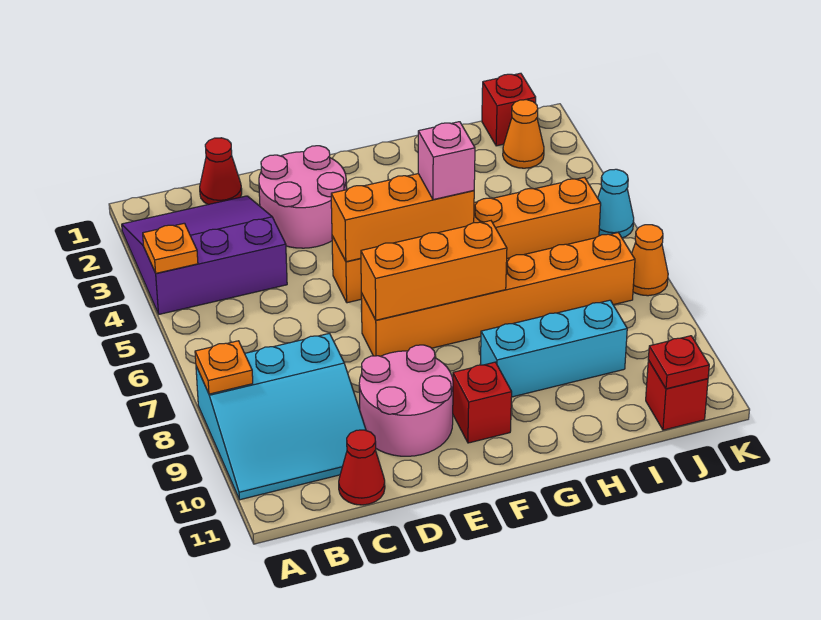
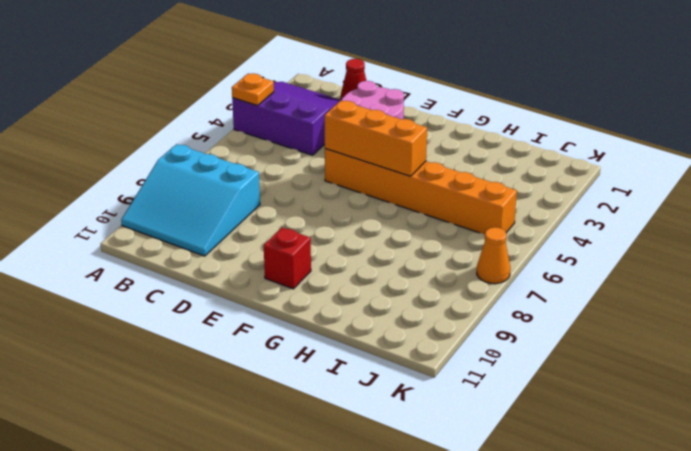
none -> red cone C11 level 1
none -> pink round brick D9:E10 level 1
none -> orange brick E7:J7 level 1

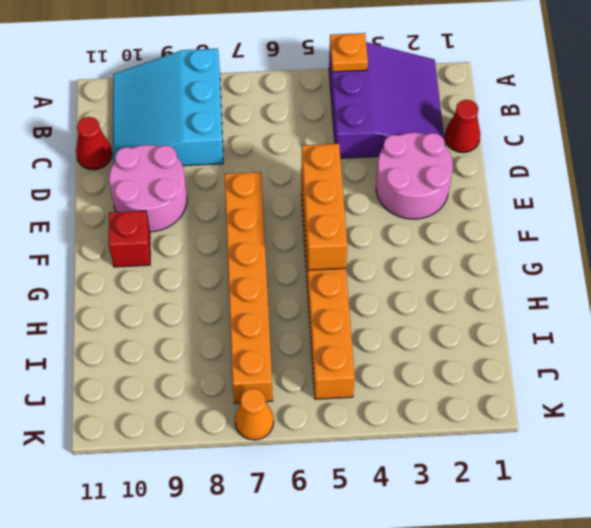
none -> cyan brick G9:I9 level 1
none -> red brick J1 level 1
none -> orange cone J2 level 1

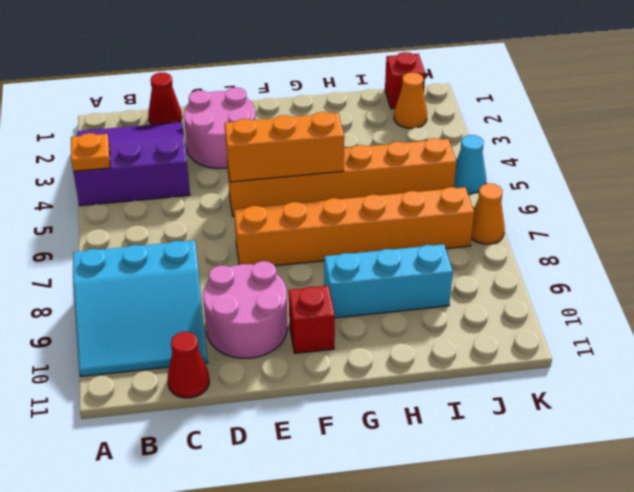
none -> red brick J11 level 1
none -> orange plate A8 level 2
none -> orange brick E7:G7 level 2

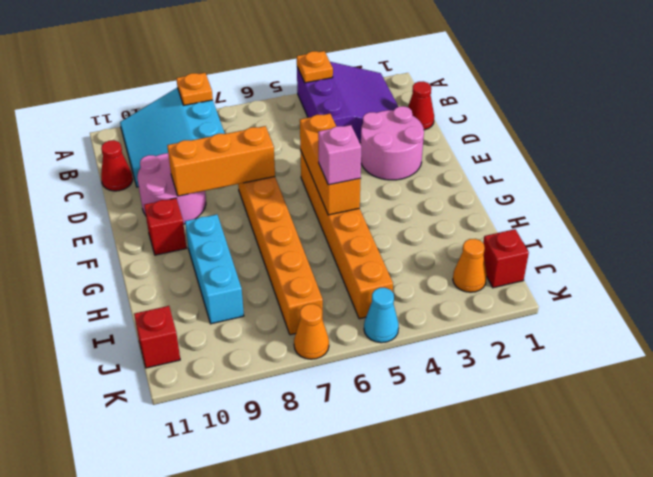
orange brick E7:E9 level 2 -> orange brick E7:G7 level 2
none -> red plate J11 level 2

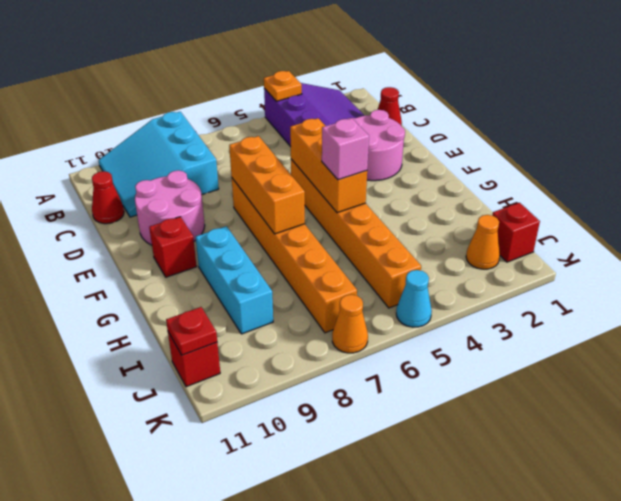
none -> orange plate A8 level 2

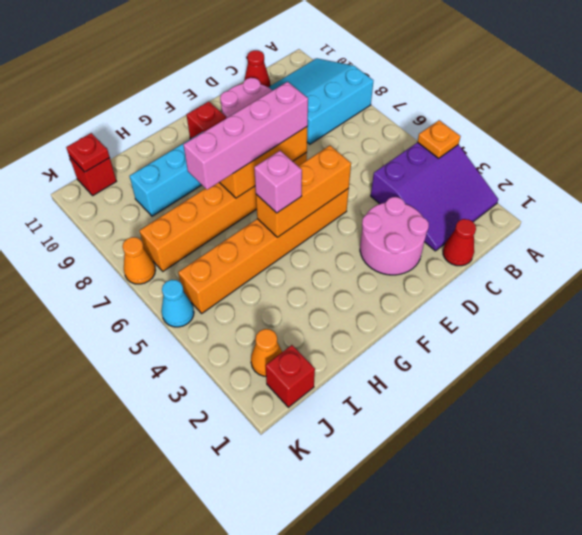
pink brick E7:H7 level 3 -> none
none -> orange plate A8 level 2

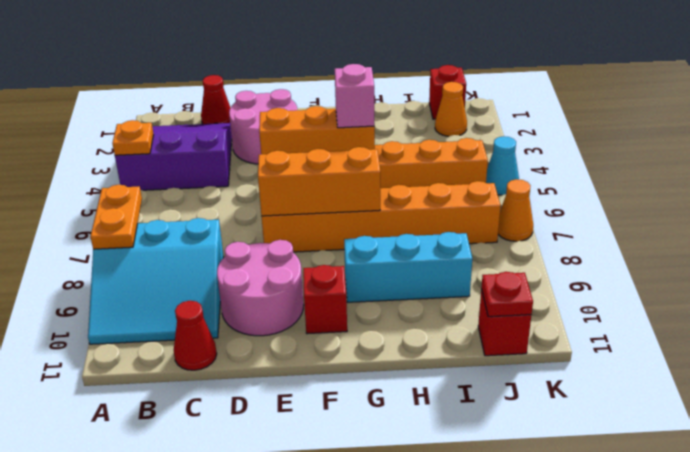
orange plate A7:A8 level 2 -> orange plate A8 level 2

